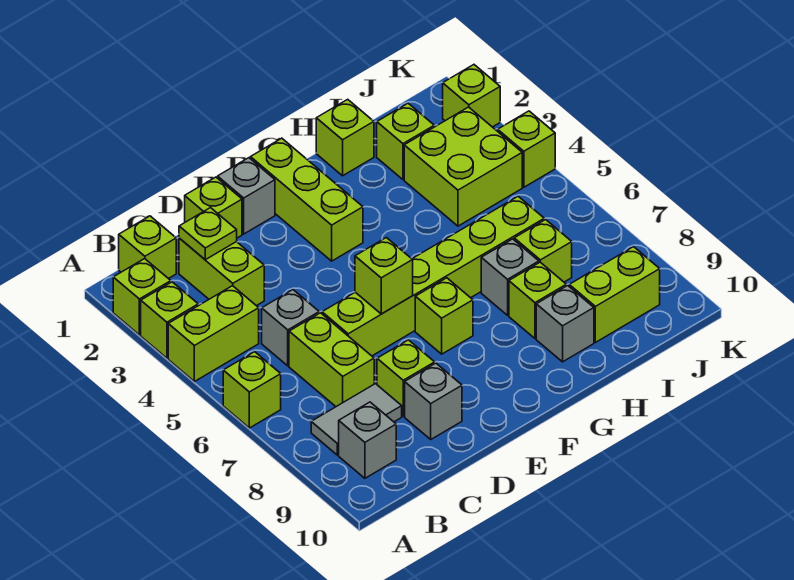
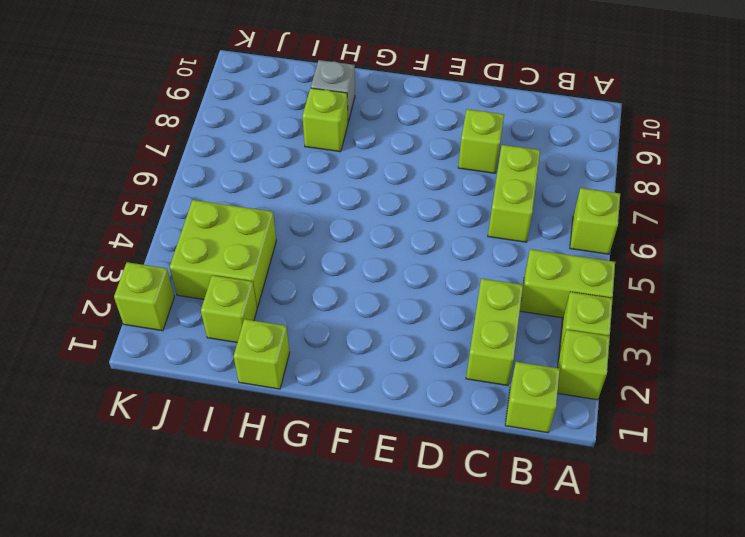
none -> grey tile B8:C8 level 1
none -> grey brick B9 level 1
none -> grey brick C5 level 1

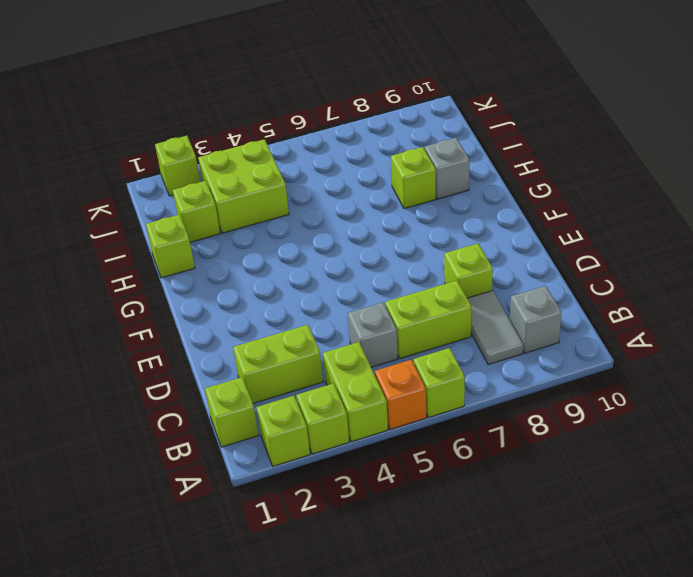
orange brick A5 level 1 -> none
none -> lime brick D1 level 1
none -> lime brick D6:I6 level 1
none -> grey brick D9 level 1

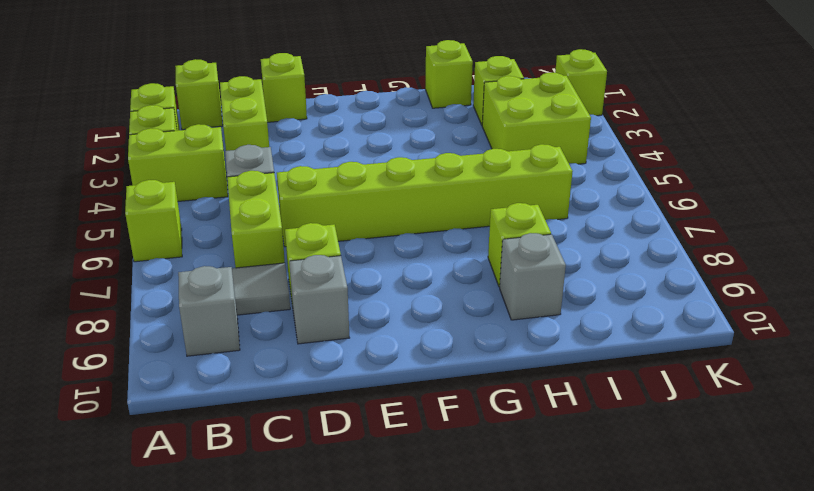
none -> grey brick E1 level 1
none -> lime brick F1:F3 level 1
none -> lime brick F7 level 1

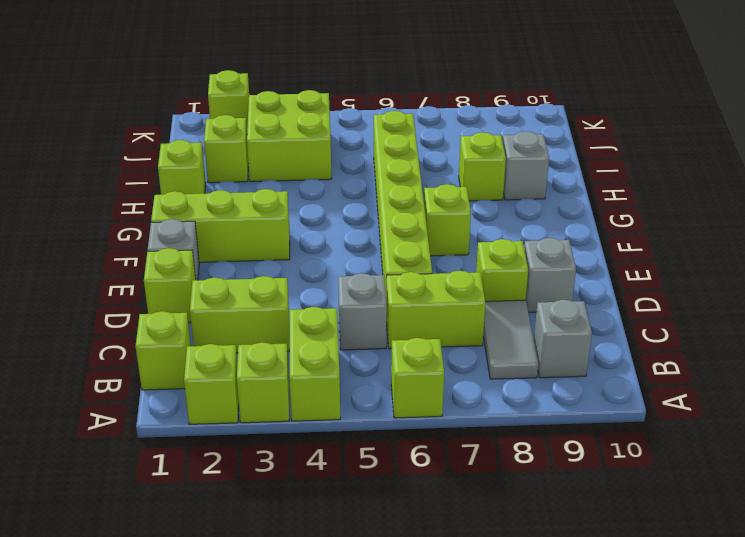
none -> grey brick H7 level 1
none -> lime brick I7 level 1
none -> lime brick I9:J9 level 1

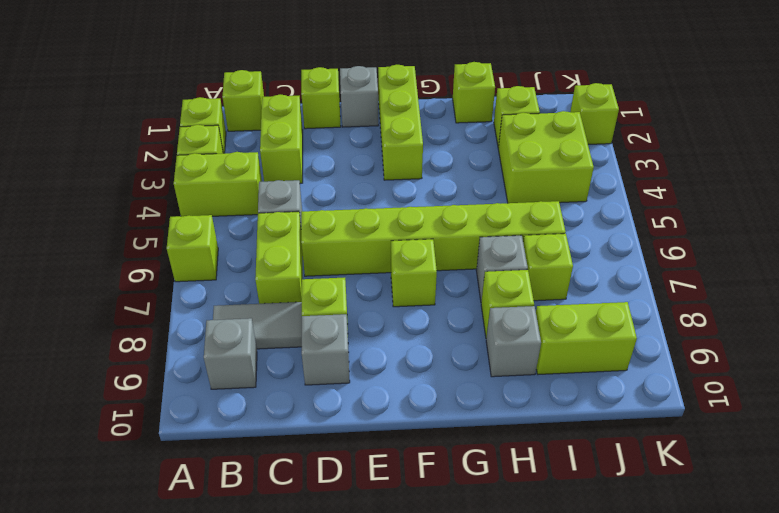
none -> lime brick K4 level 1
none -> lime plate C2 level 2
none -> lime brick E6 level 2

